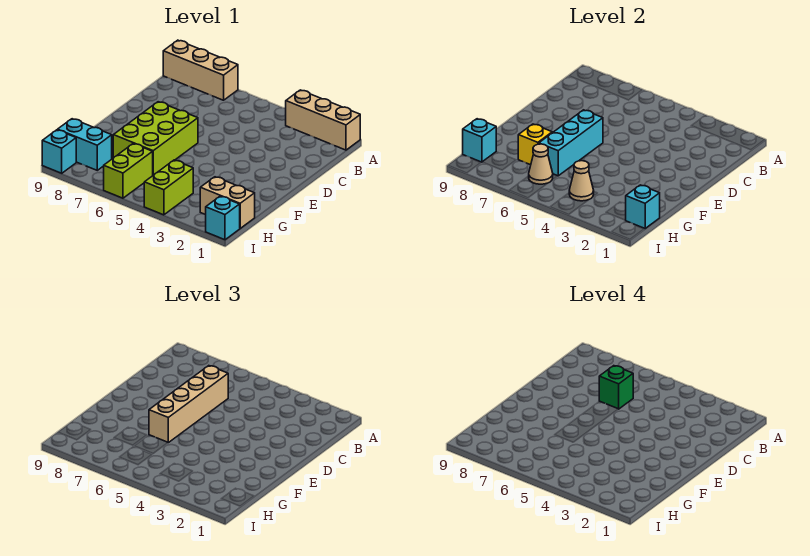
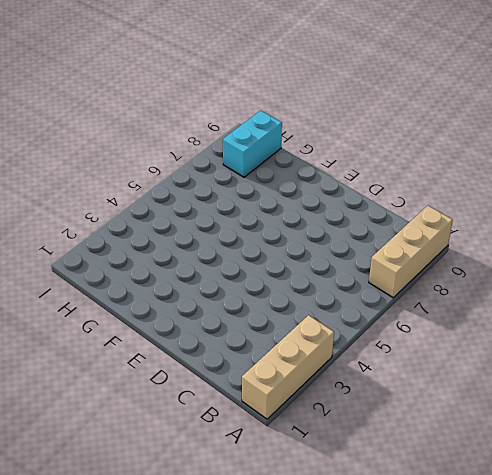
none -> lime brick E6:G7 level 1
none -> tan brick H1:H2 level 1
none -> lime brick H4:I4 level 1

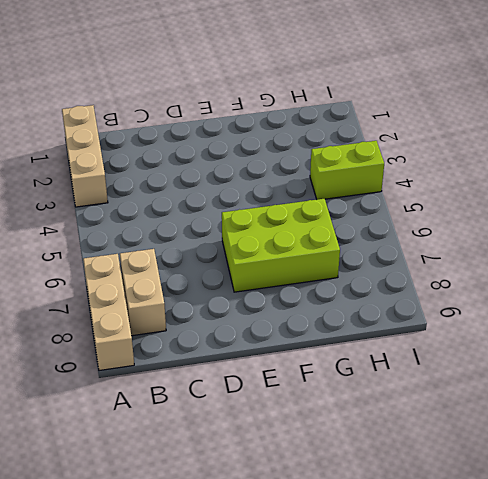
tan brick B7:B8 level 1 -> tan brick H1:H2 level 1
none -> lime brick H6:I6 level 1
none -> cyan brick H8:H9 level 1
none -> cyan brick I1 level 1

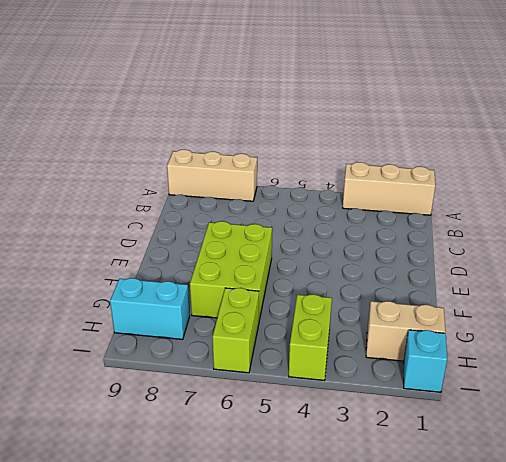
none -> cyan brick I9 level 1
none -> cyan brick E6:G6 level 2
none -> yellow brick G7 level 2

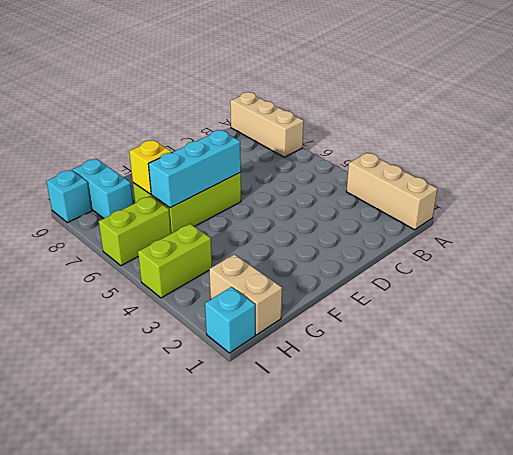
none -> cyan brick H1 level 2
none -> tan cone H4 level 2
none -> tan cone H6 level 2

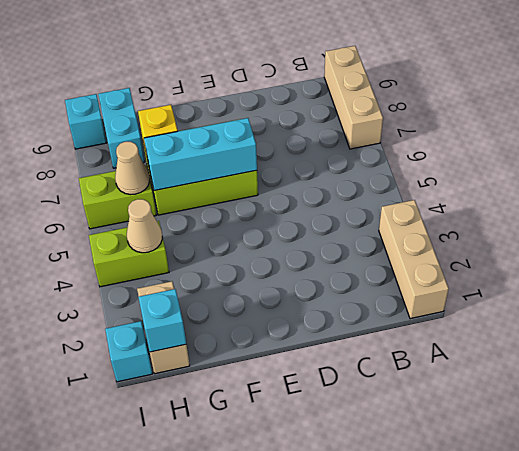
none -> cyan brick H9 level 2
none -> tan brick C6:F6 level 3
none -> green brick C6 level 4

